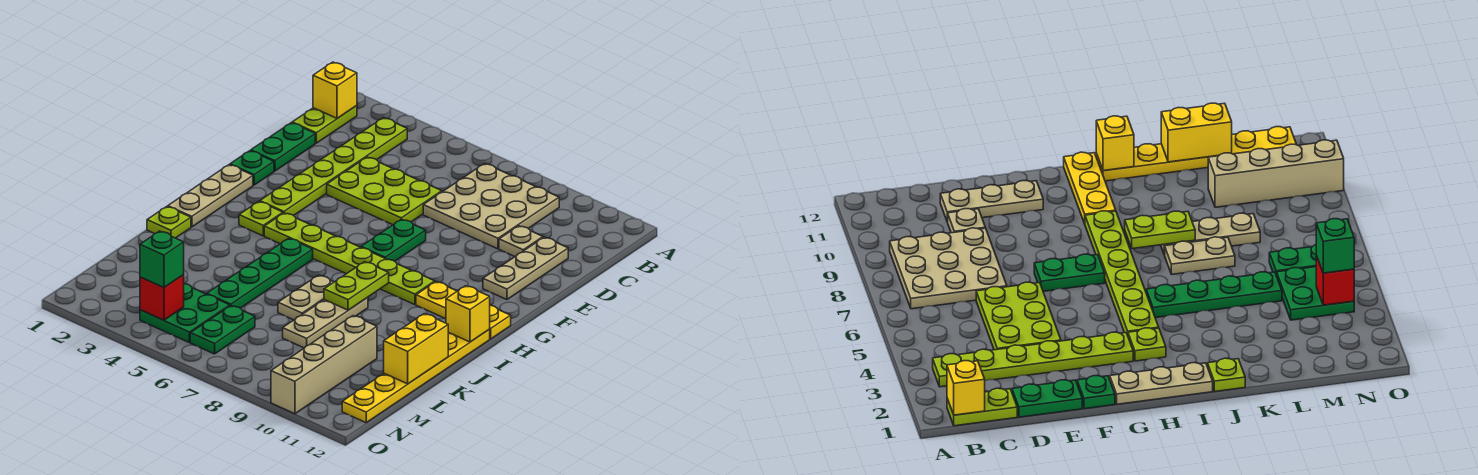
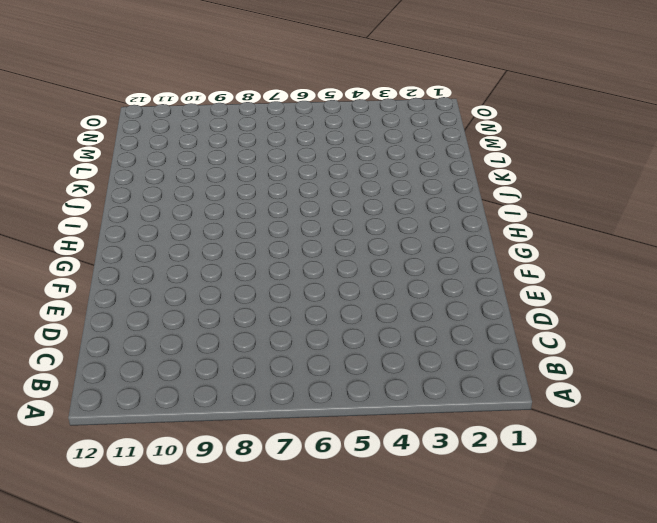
none -> lime plate B1:C1 level 1
none -> lime plate B3:G3 level 1
none -> tan plate B7:D9 level 1

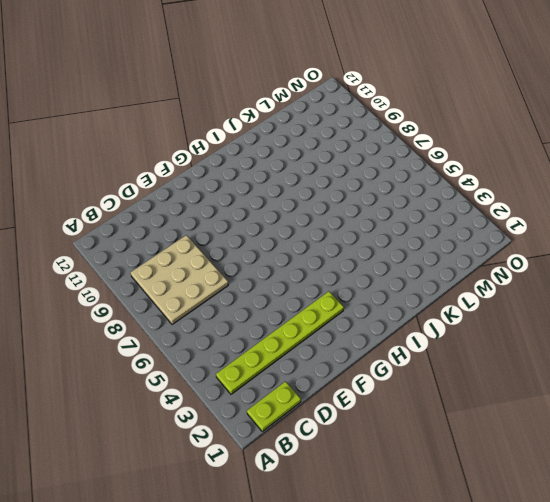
none -> green plate D1:E1 level 1
none -> lime plate D4:E6 level 1
none -> tan plate D10 level 1

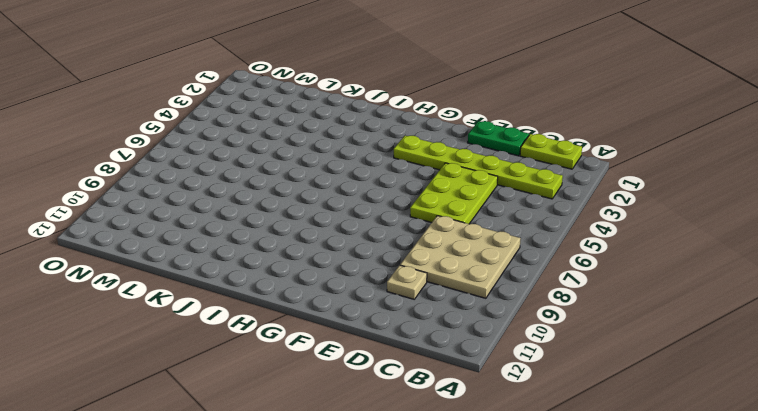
none -> tan plate D11:F11 level 1
none -> green plate F1 level 1
none -> green plate F7:G7 level 1

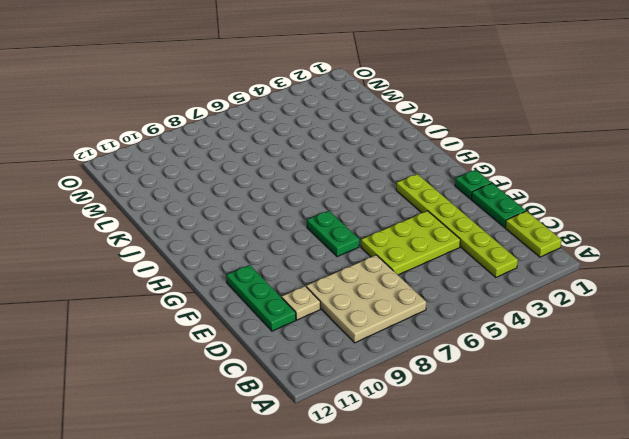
green plate D11:F11 level 1 -> tan plate D11:F11 level 1
none -> tan plate G1:I1 level 1
none -> lime plate H3 level 1
none -> lime plate H4:H9 level 1

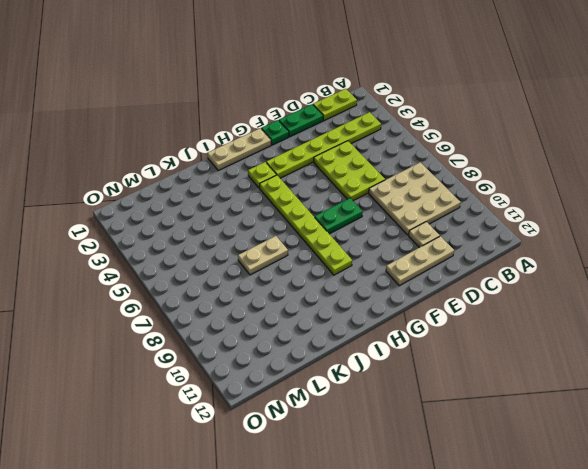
none -> yellow plate H10:H12 level 1
none -> green plate I5:L5 level 1
none -> yellow plate I12:N12 level 1

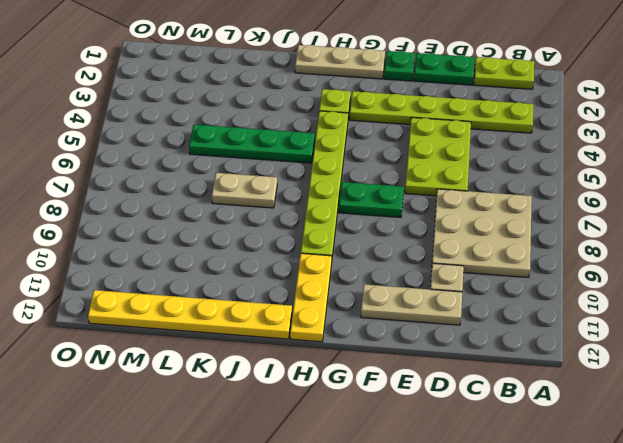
none -> lime plate J1 level 1
none -> tan plate J8:L8 level 1
none -> tan brick L10:O10 level 1

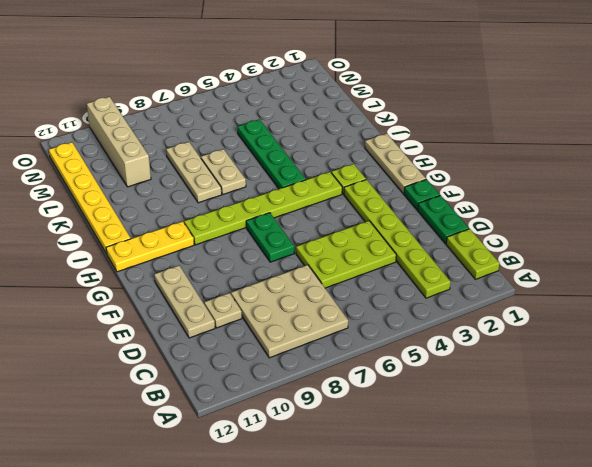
none -> lime plate J1 level 1
none -> green plate M4:N5 level 1
none -> green plate M6:N6 level 1

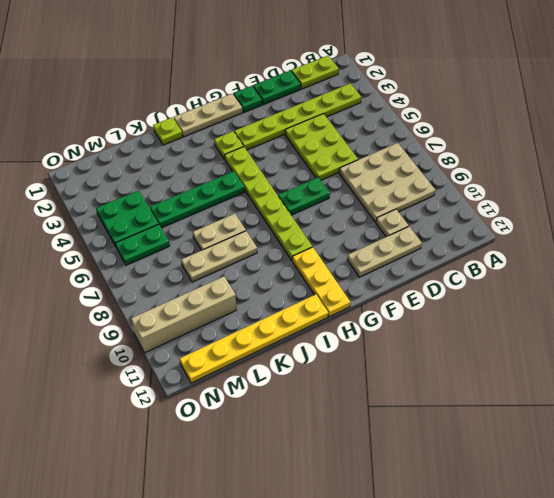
none -> yellow brick B1 level 2
none -> lime plate I8:J8 level 2
none -> yellow brick I12 level 2

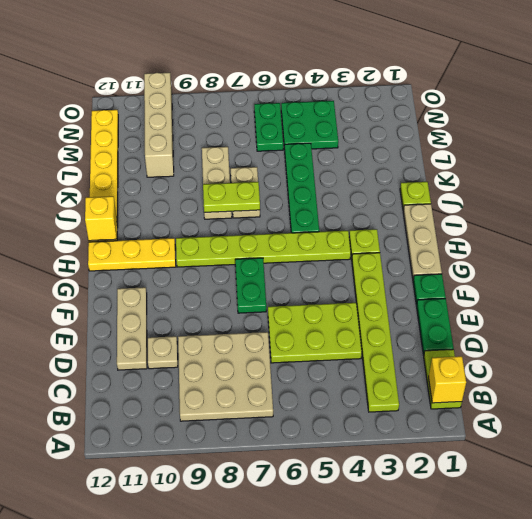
lime plate J7:J8 level 2 -> lime plate I8:J8 level 2
none -> yellow brick K12:L12 level 2
none -> red brick N4 level 2
none -> green brick N4 level 3

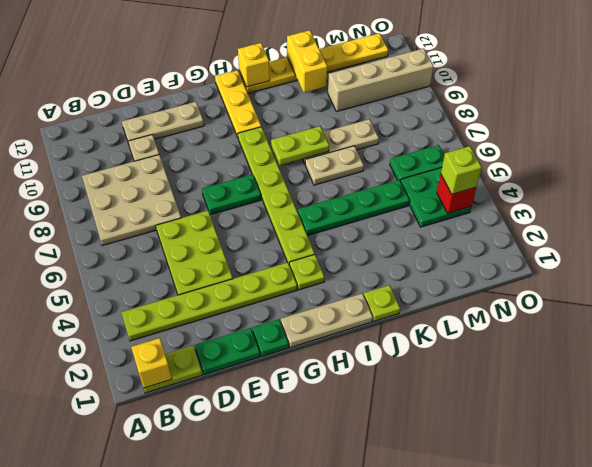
yellow brick K11:K12 level 2 -> yellow brick K12:L12 level 2
lime brick N4 level 3 -> green brick N4 level 3

